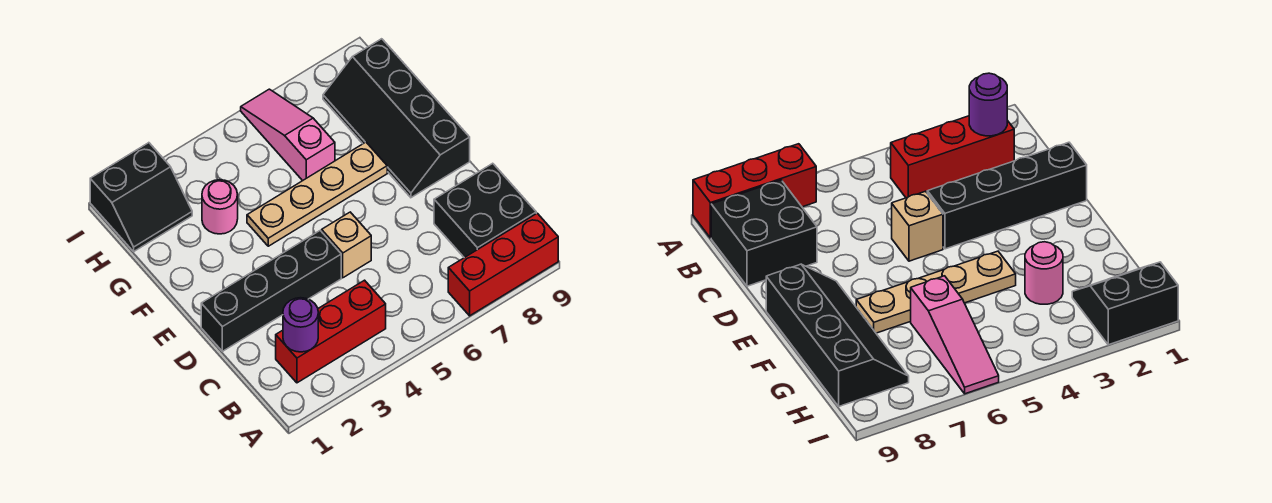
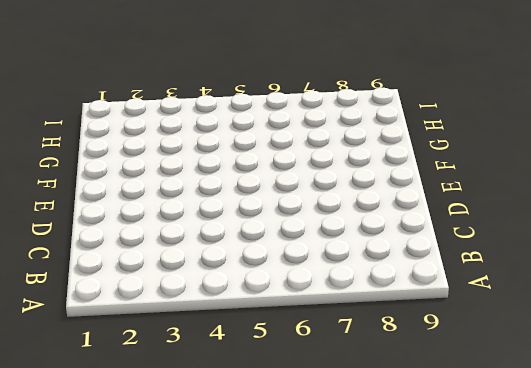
none -> red brick A7:A9 level 1
none -> red brick B2:B4 level 1

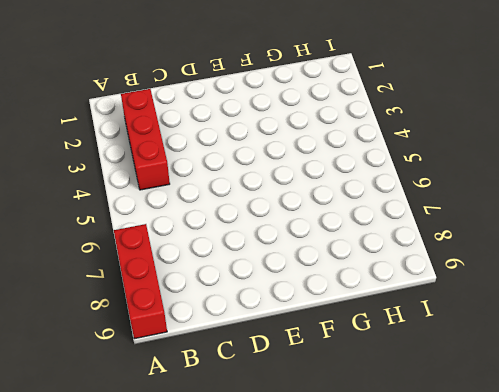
none -> black brick B8:C9 level 1
none -> black brick D1:D4 level 1

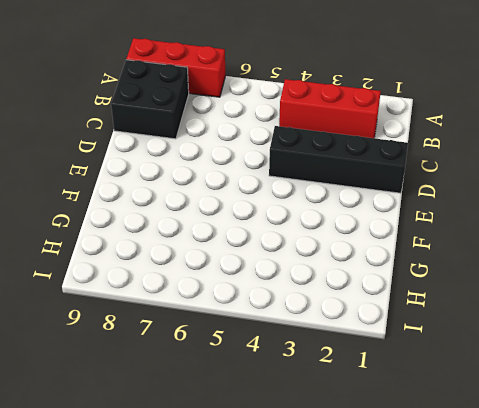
none -> tan brick D5 level 1
none -> black slope E8:H9 level 1 top 9

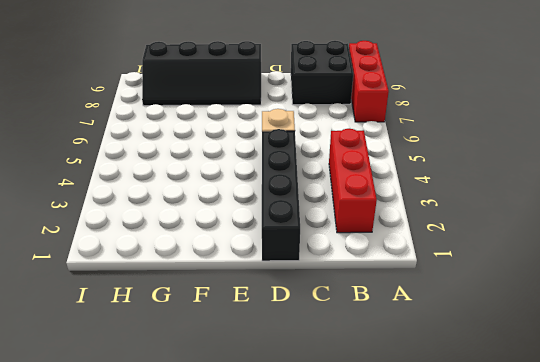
none -> tan plate F4:F7 level 1
none -> pink round brick G3 level 1

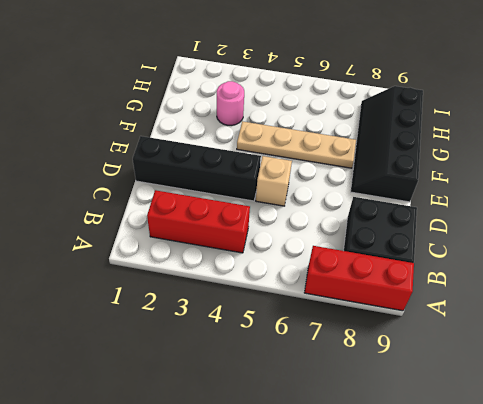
none -> pink slope G6:I6 level 1 top G
none -> black slope H1:I2 level 1 top I

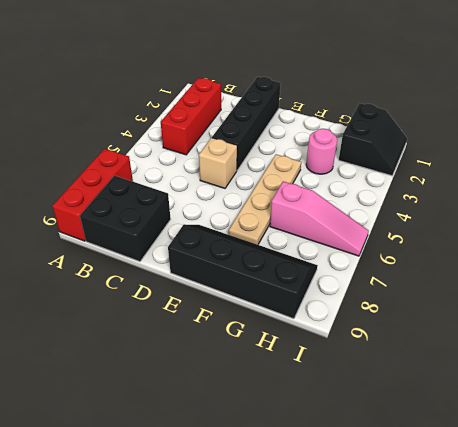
black slope H1:I2 level 1 top H -> black slope H1:I2 level 1 top I
none -> purple round brick B2 level 2

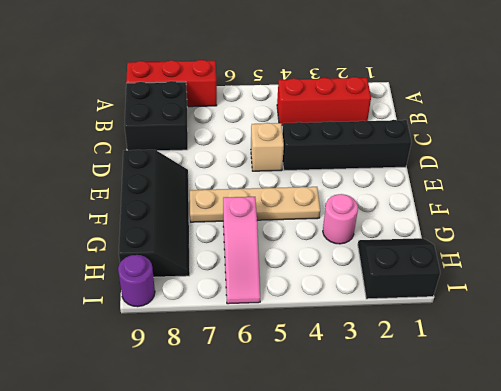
purple round brick I9 level 1 -> purple round brick B2 level 2

